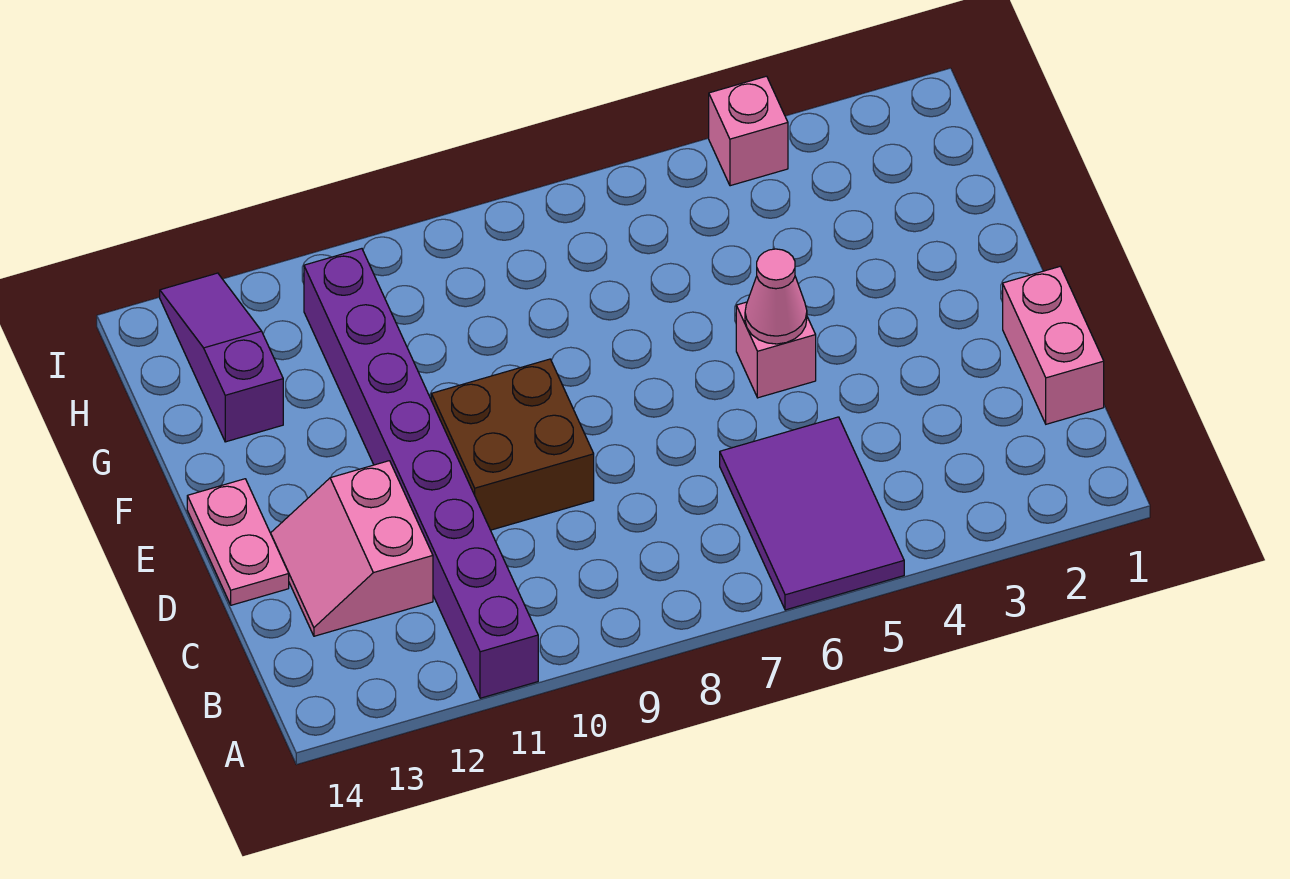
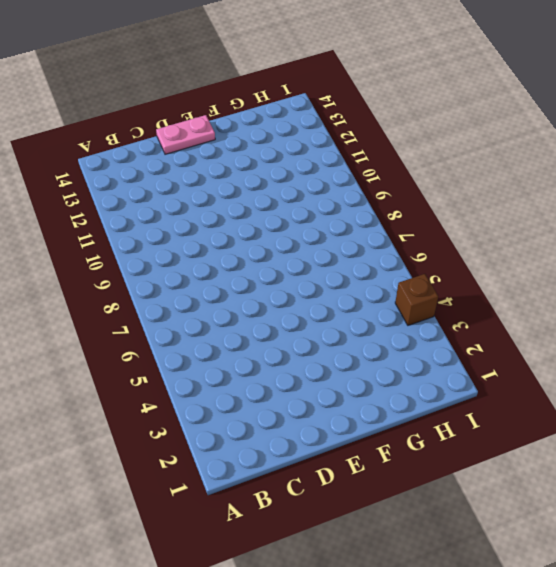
brown brick I4 level 1 -> pink brick I4 level 1
none -> purple tile A5:C6 level 1
none -> purple brick A11:H11 level 1

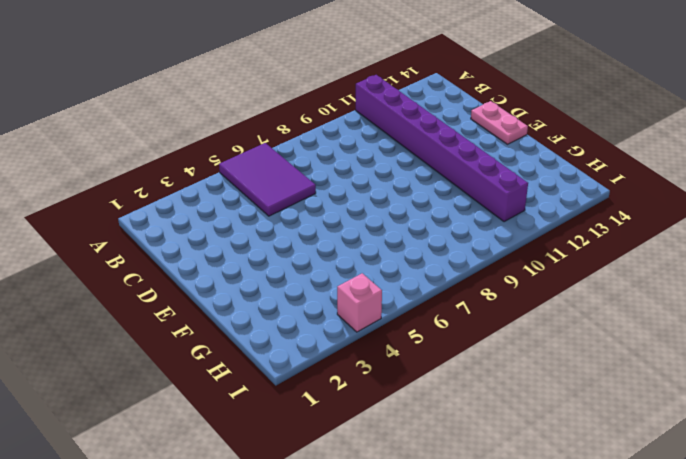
none -> pink brick C1:D1 level 1
none -> pink slope C12:D13 level 1 top 12

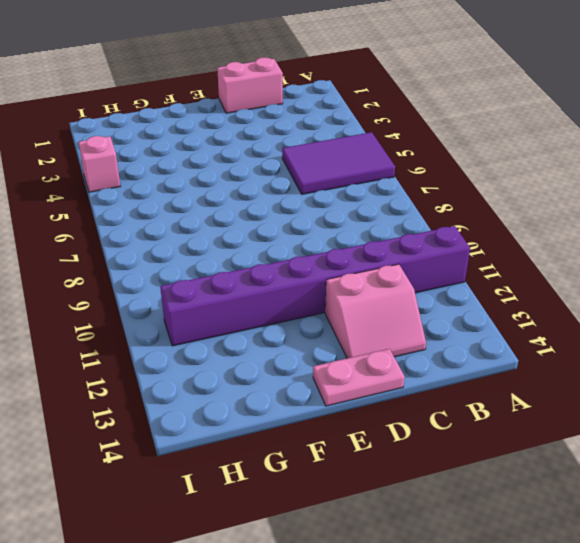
none -> brown brick D9:E10 level 1
none -> pink brick E5 level 1

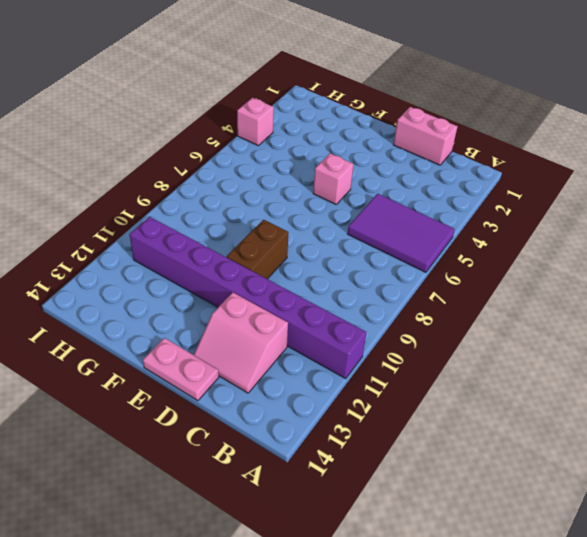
brown brick E9:E10 level 1 -> brown brick D9:E10 level 1
none -> purple slope G13:I13 level 1 top G
none -> pink cone E5 level 2

